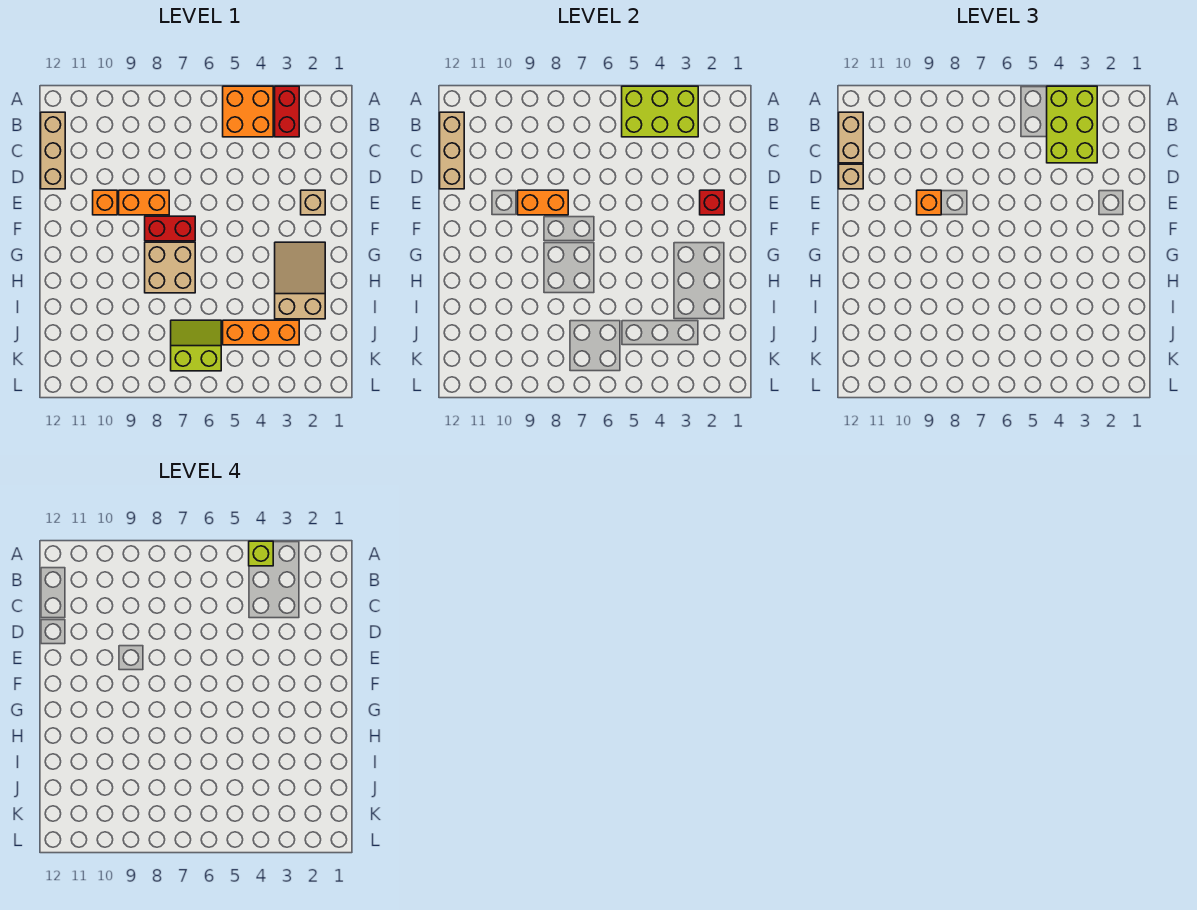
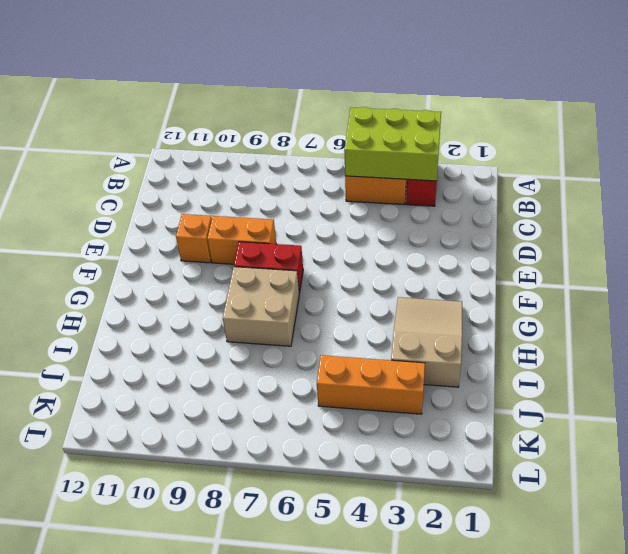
none -> tan brick B12:D12 level 1
none -> tan brick E2 level 1
none -> lime slope J6:K7 level 1 top K

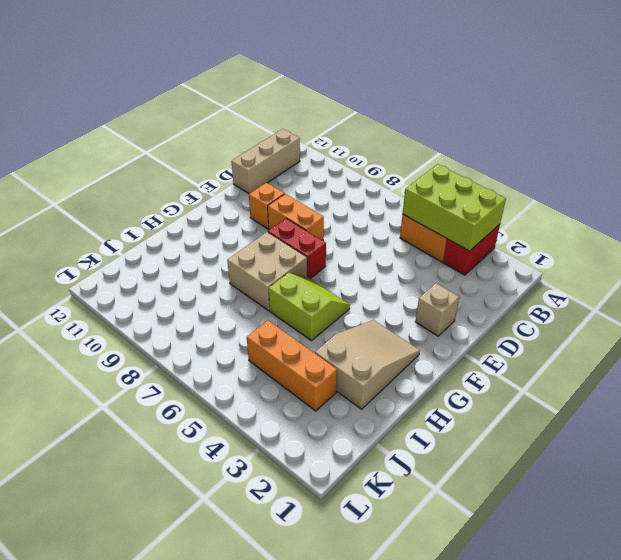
lime slope G5:H6 level 1 top H -> lime slope J6:K7 level 1 top K
none -> tan brick B12:D12 level 2
none -> red brick E2 level 2
none -> orange brick E8:E9 level 2

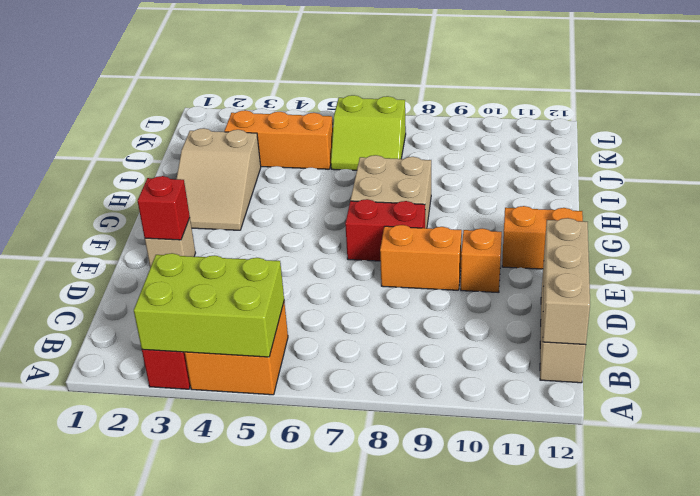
orange brick F11:F12 level 1 -> orange brick E8:E9 level 2
none -> lime brick A3:C4 level 3
none -> tan brick B12:C12 level 3
none -> tan brick D12 level 3

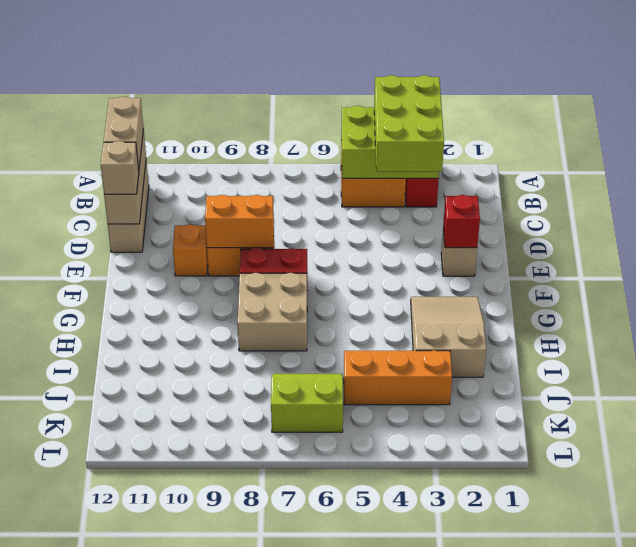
none -> orange brick E9 level 3
none -> lime brick A4 level 4

